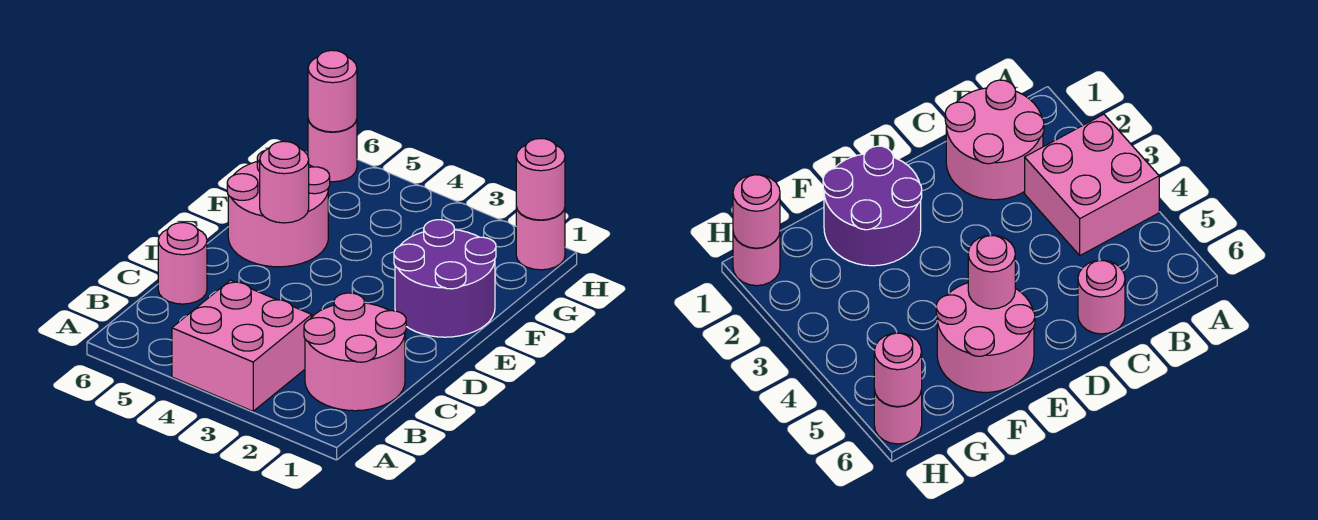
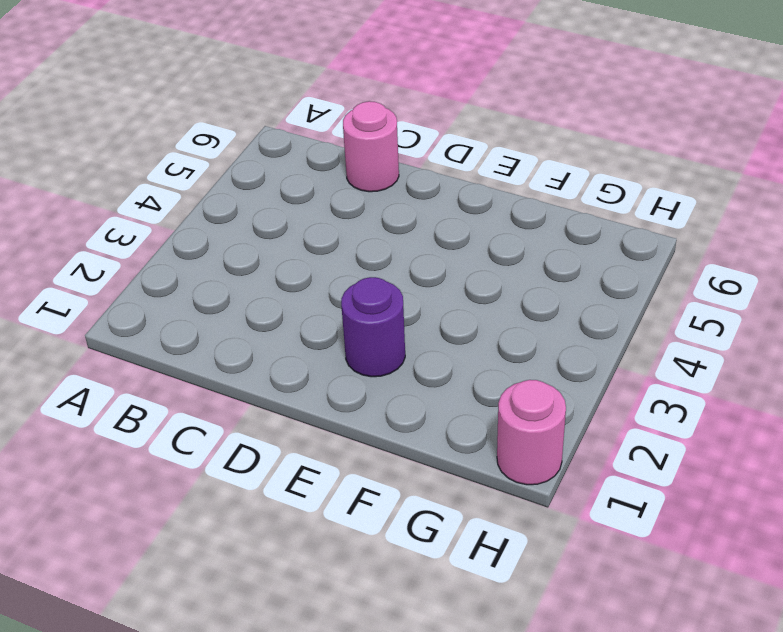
purple round brick E2 level 1 -> purple round brick E1:F2 level 1
none -> pink brick A3:B4 level 1
none -> pink round brick B1:C2 level 1

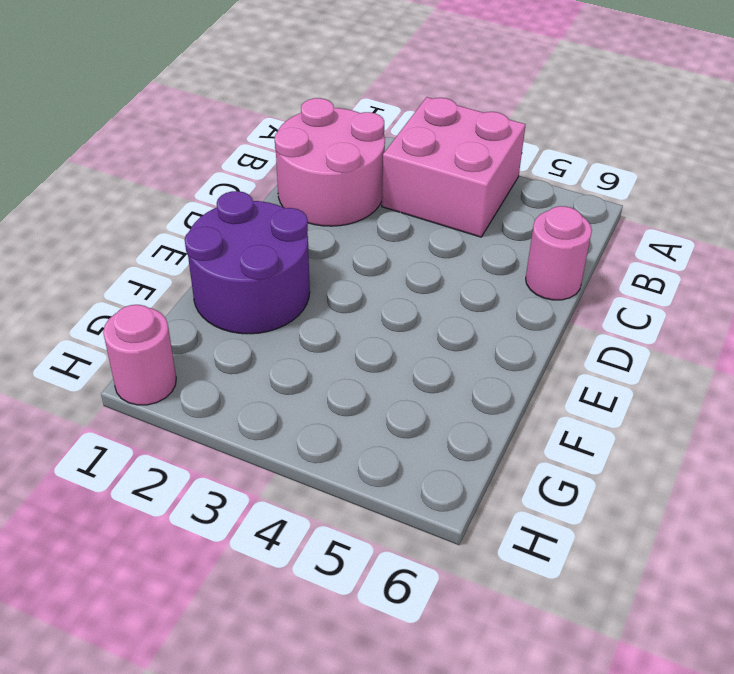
none -> pink round brick E5:F6 level 1
none -> pink round brick H6 level 1

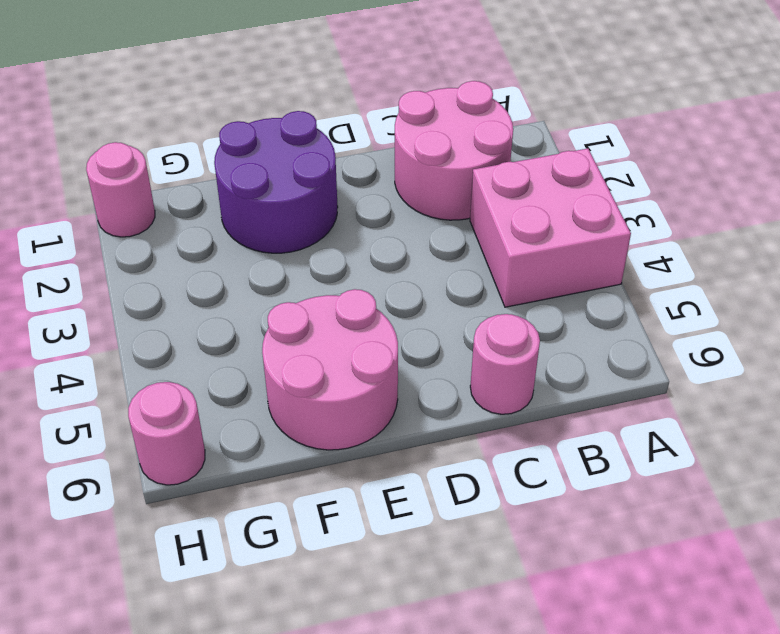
none -> pink round brick E5 level 2
none -> pink round brick H1 level 2

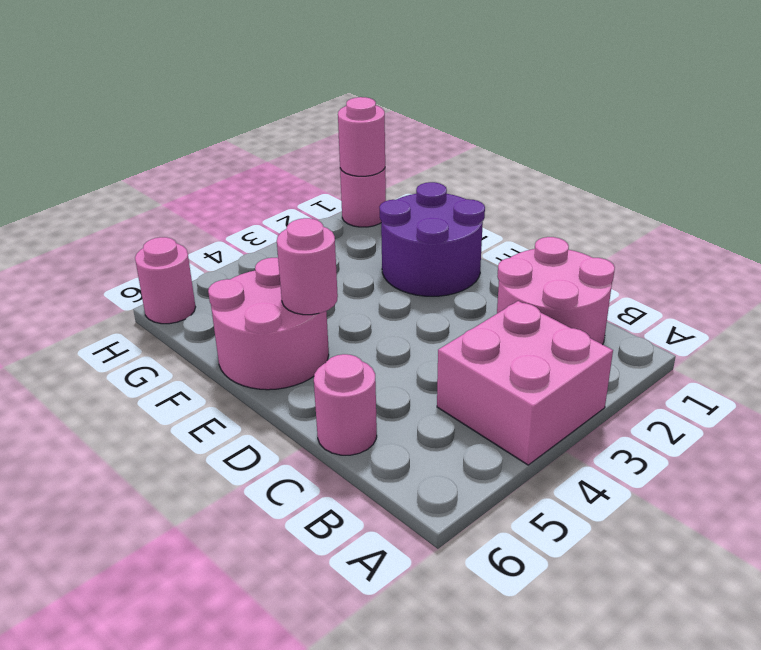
none -> pink round brick H6 level 2

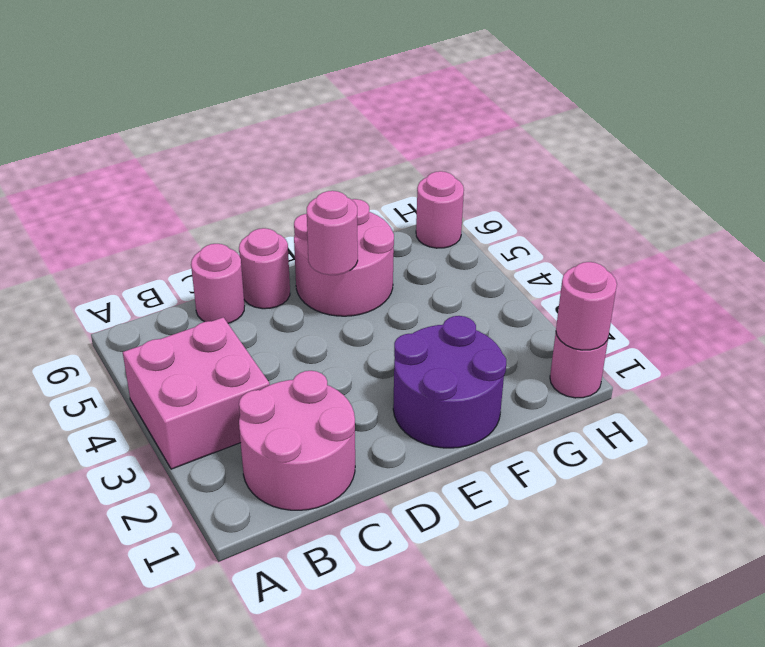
pink round brick D6 level 1 -> pink round brick H6 level 2

